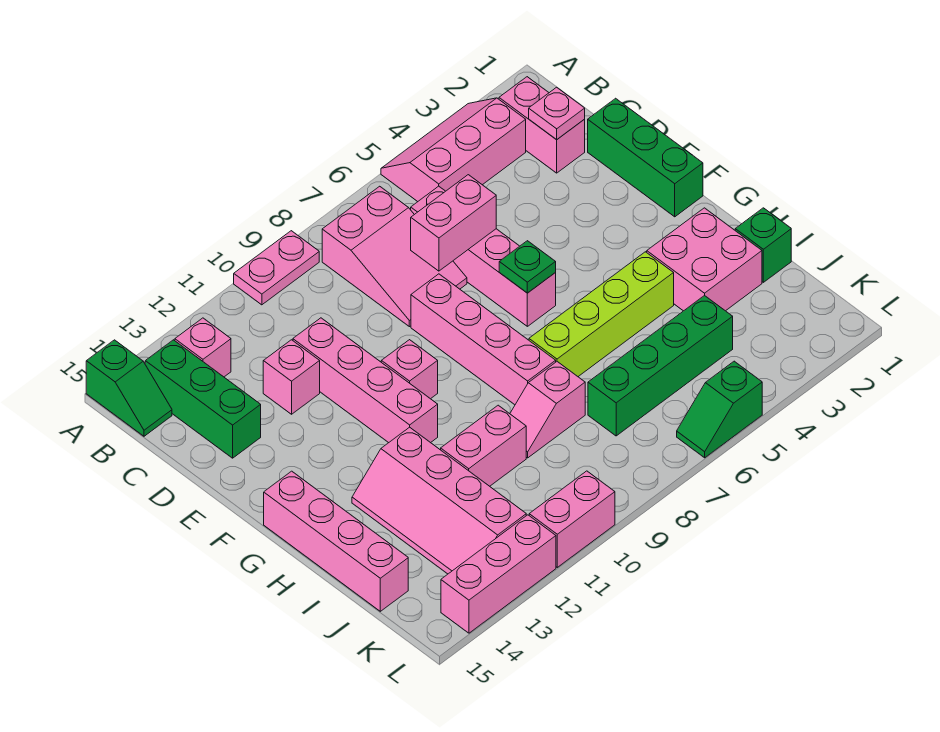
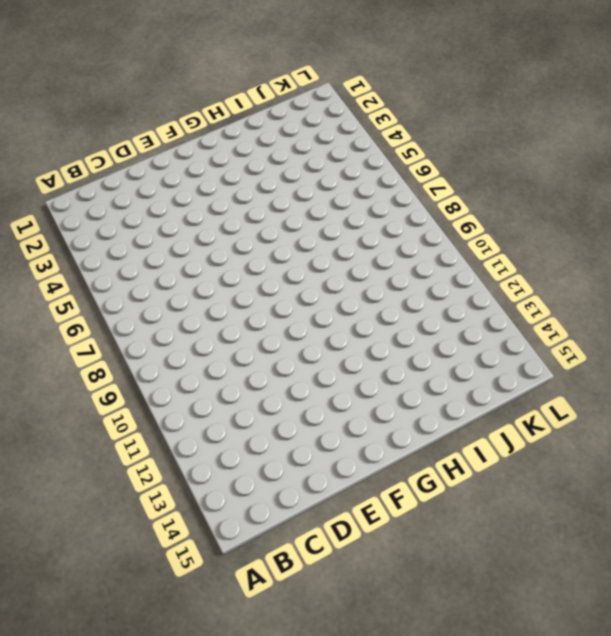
none -> pink slope A3:B5 level 1 top B
none -> pink plate A9:A10 level 1
none -> green slope A15:B15 level 1 top A

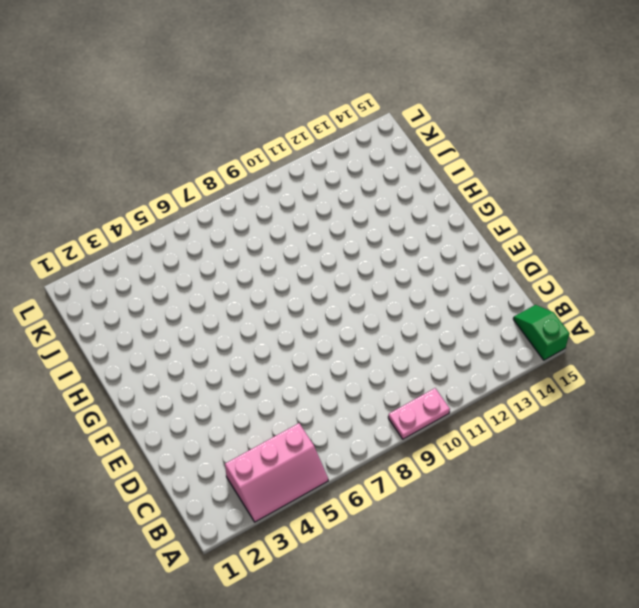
none -> pink brick B2:C2 level 1
none -> pink slope B7:D8 level 1 top B
none -> pink brick B13 level 1

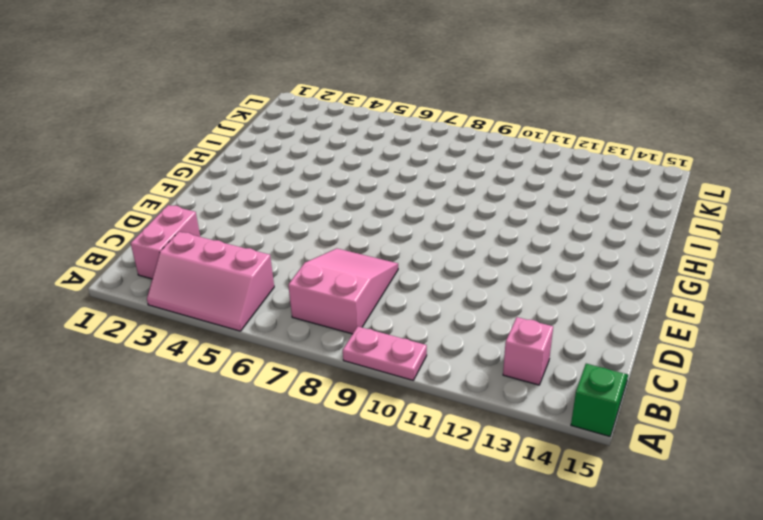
none -> green brick B14:D14 level 1
none -> pink brick C6:F6 level 1
none -> green brick D1:F1 level 1

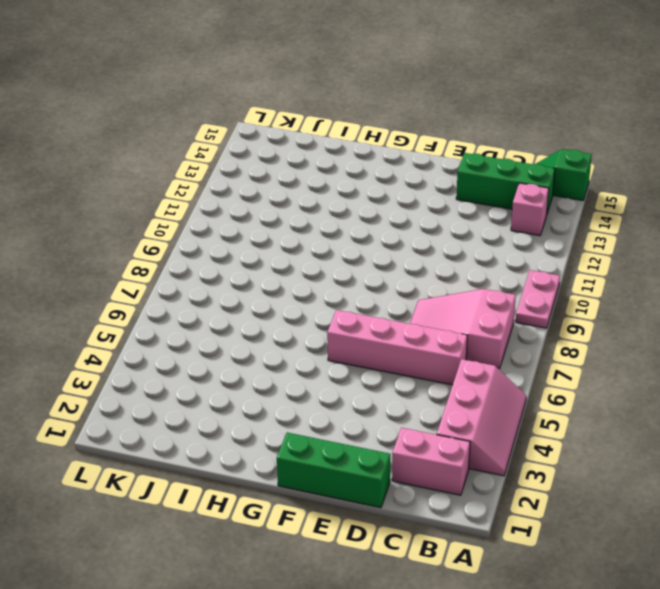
none -> pink brick D11:G11 level 1
none -> pink brick D12 level 1
none -> pink brick E8:H8 level 1

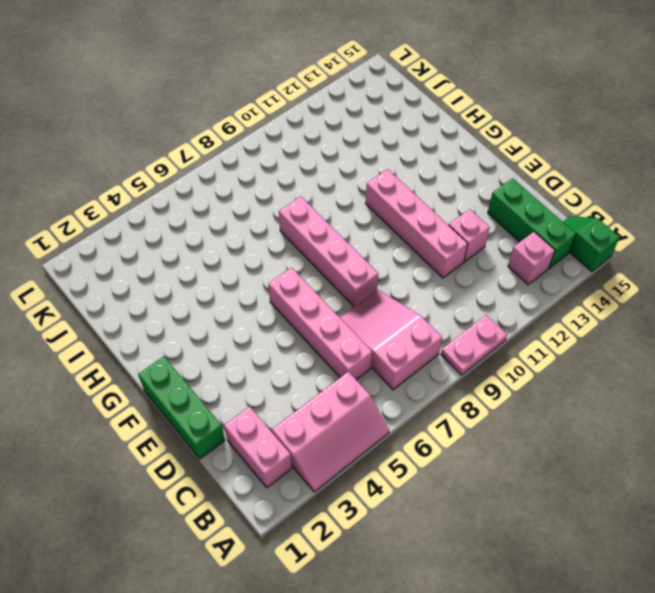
none -> pink brick F10 level 1
none -> pink brick G15:J15 level 1
none -> pink brick H2:I3 level 1

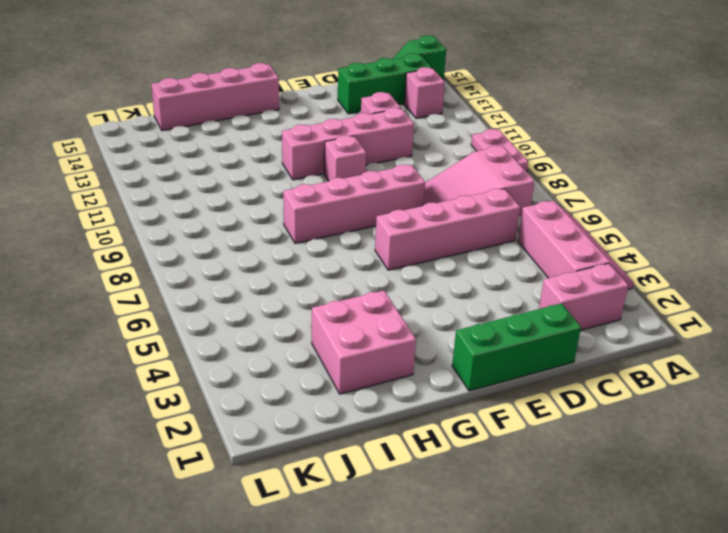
none -> lime brick H4:H7 level 1
none -> pink slope H12:K13 level 1 top 12
none -> green brick I1 level 1

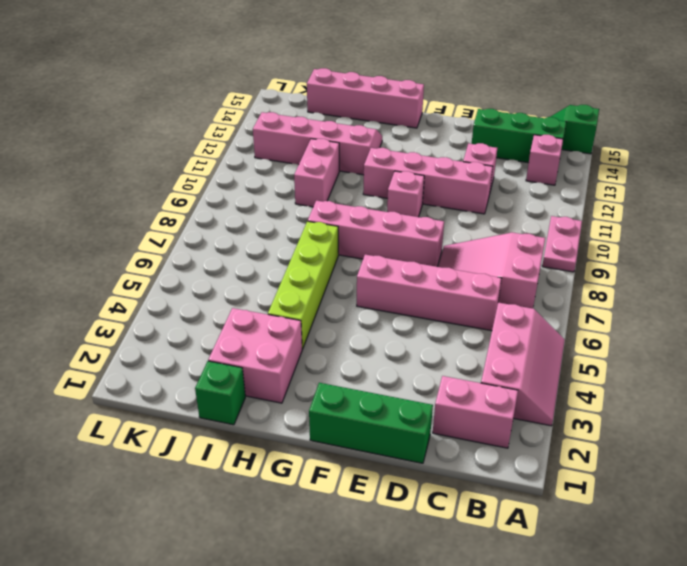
none -> pink slope I8:I9 level 1 top 8
none -> green brick J4:J7 level 1
none -> green slope L5:L6 level 1 top 5

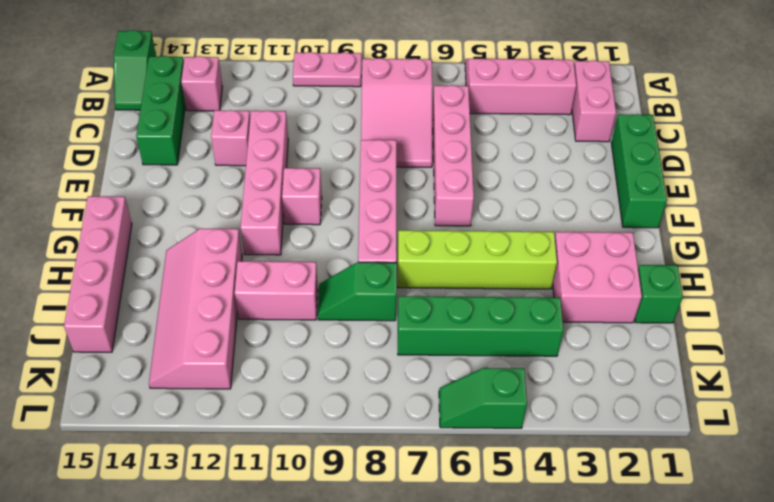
green slope I8:I9 level 1 top 8 -> pink slope I8:I9 level 1 top 8
none -> pink brick L10:L11 level 1
none -> pink brick L12:L14 level 1
none -> pink plate C2 level 2

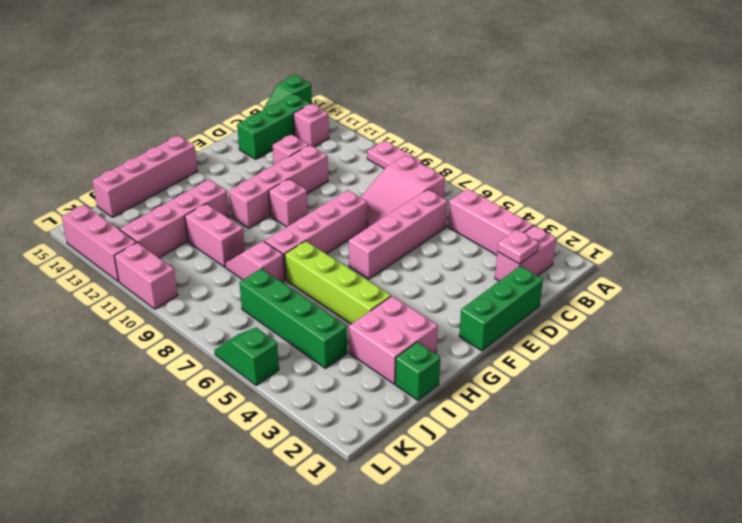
none -> pink brick D6:D7 level 2
none -> green plate F6 level 2

